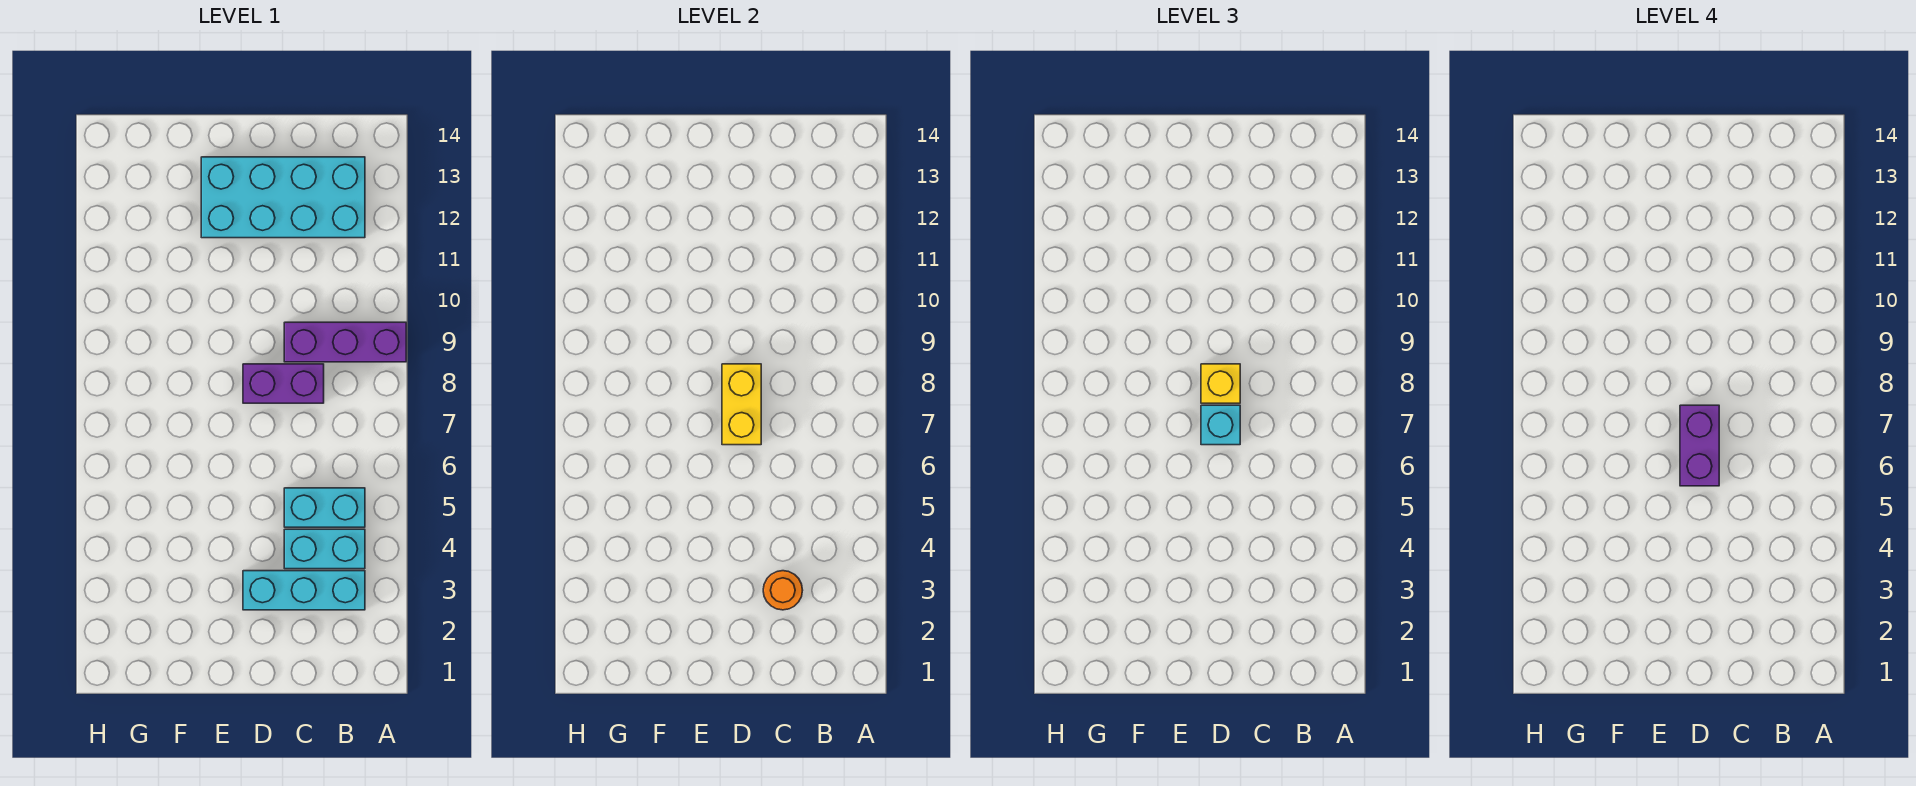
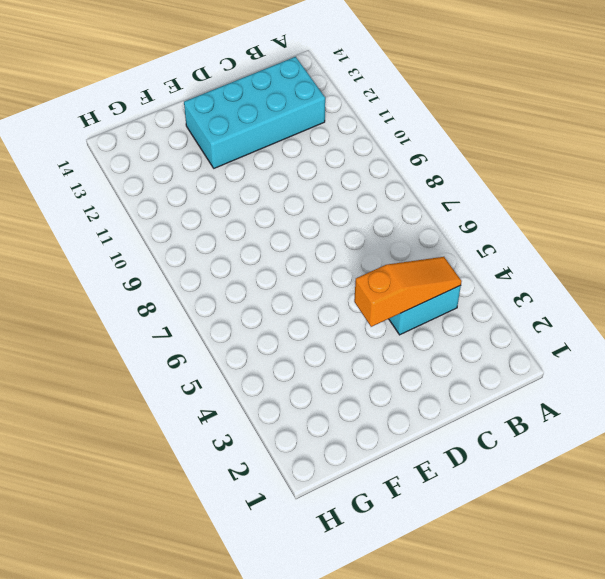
orange slope B4:D4 level 2 top D -> none
none -> purple brick A9:C9 level 1
none -> cyan brick B3:D3 level 1

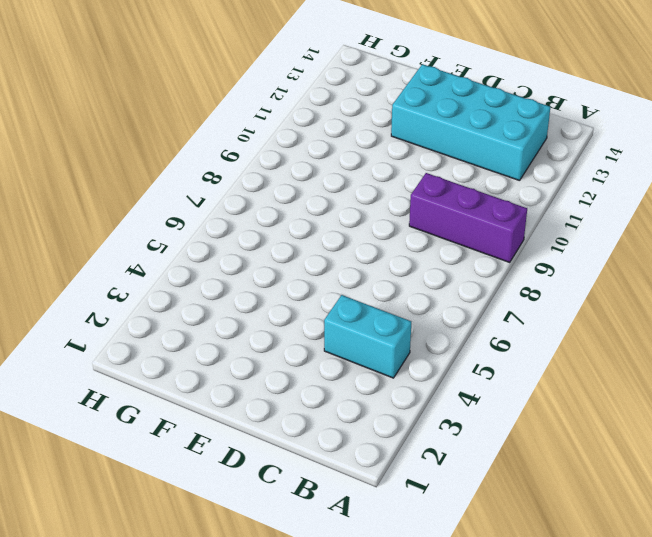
none -> cyan brick B3:D3 level 1
none -> cyan brick B5:C5 level 1

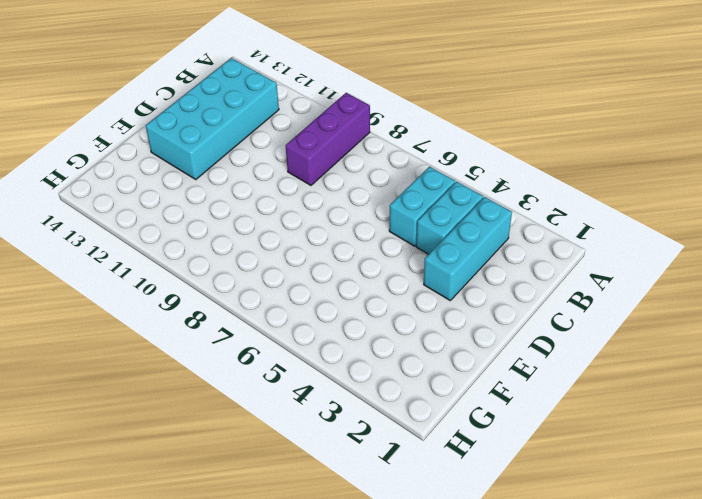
none -> purple brick C8:D8 level 1
none -> orange round brick C3 level 2

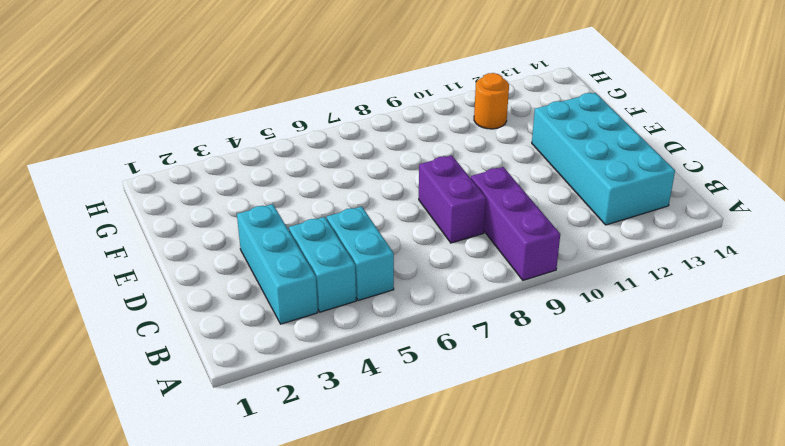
orange round brick G11 level 1 -> orange round brick C3 level 2
none -> yellow brick D7:D8 level 2
none -> cyan brick D7 level 3

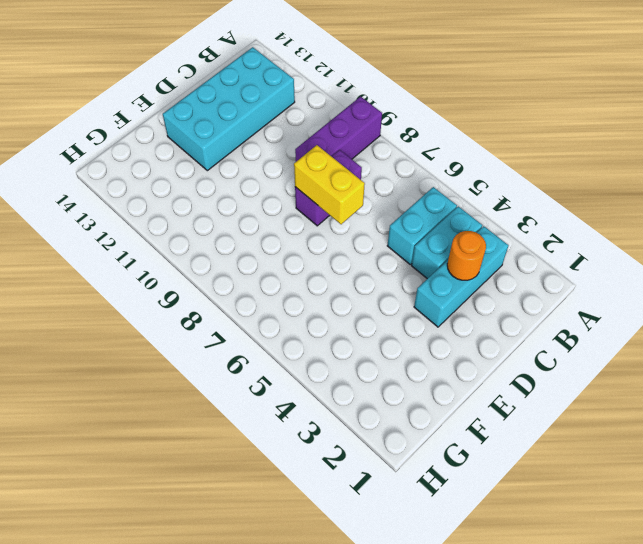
none -> cyan brick D7 level 3
none -> yellow brick D8 level 3

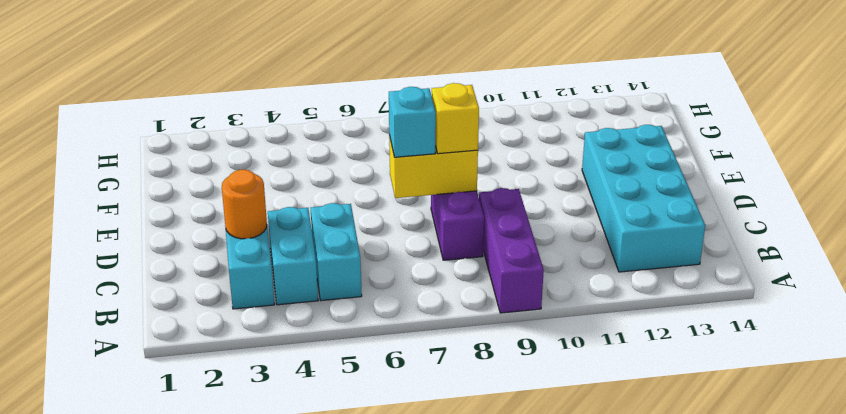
none -> purple brick D6:D7 level 4

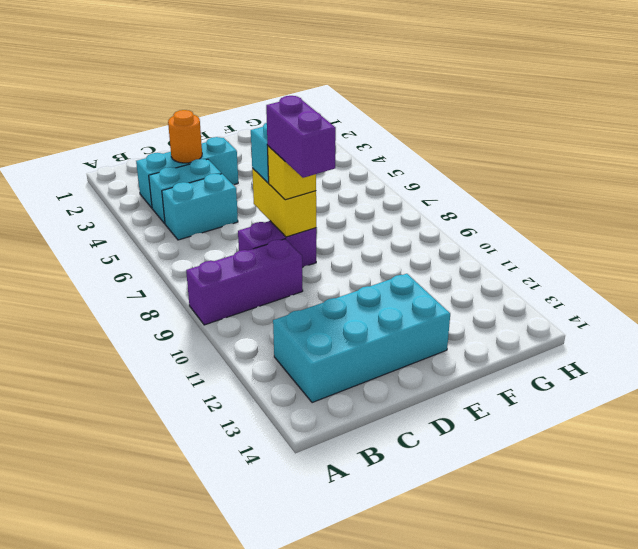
purple brick D8:D9 level 4 -> purple brick D6:D7 level 4

